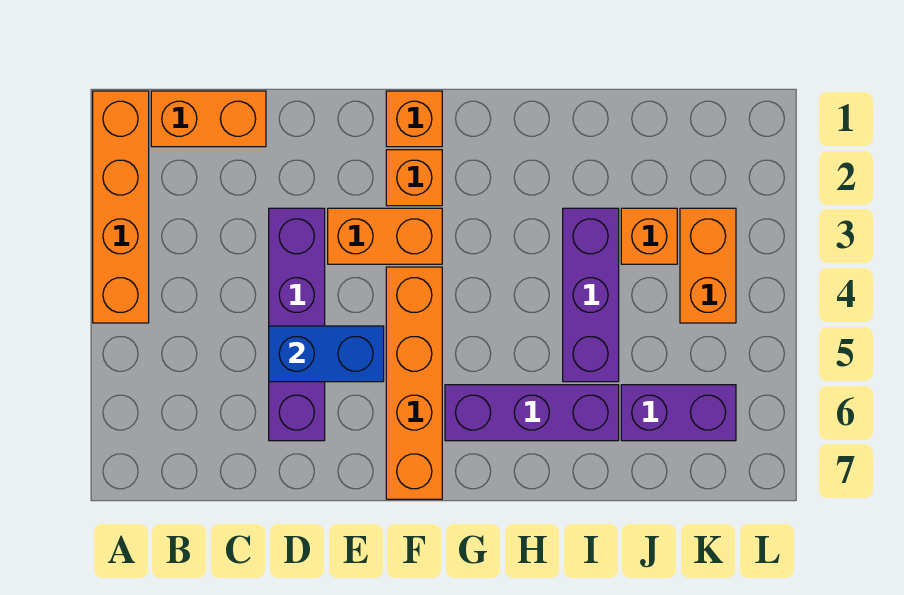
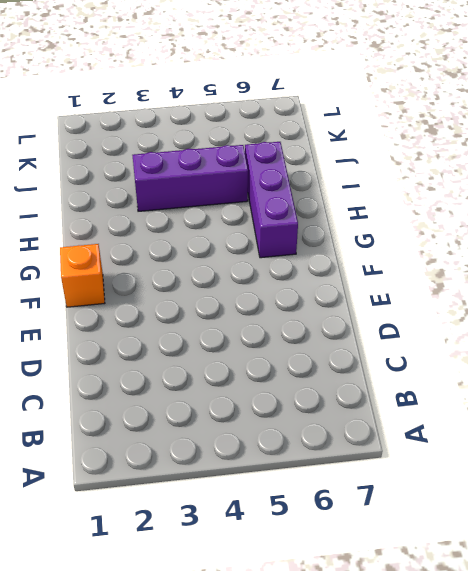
none -> orange brick A1:A4 level 1
none -> orange brick B1:C1 level 1
none -> purple brick D3:D6 level 1

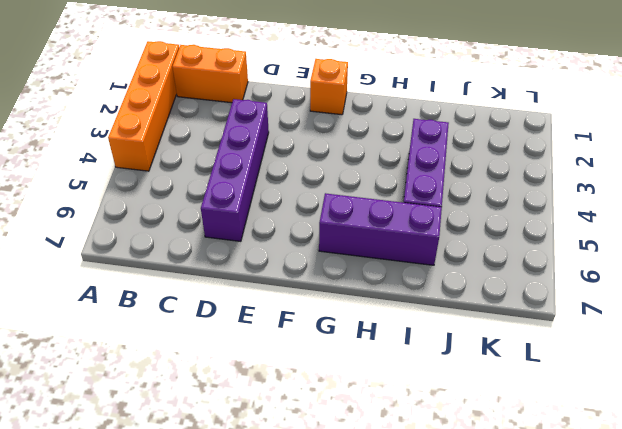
none -> orange brick E3:F3 level 1
none -> orange brick F2 level 1
none -> orange brick F4:F7 level 1

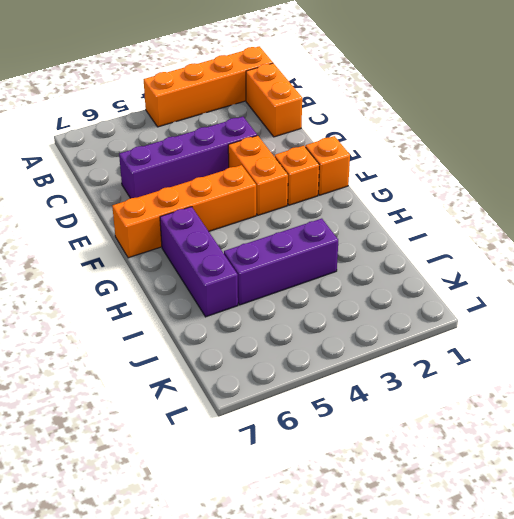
none -> orange brick J3 level 1
none -> purple brick J6:K6 level 1
none -> orange brick K3:K4 level 1

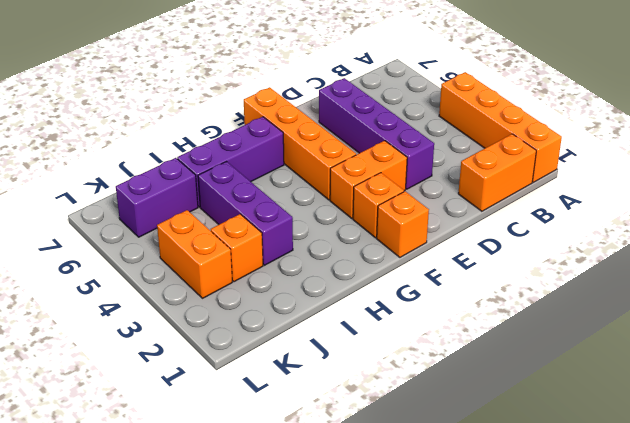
none -> blue brick D5:E5 level 2

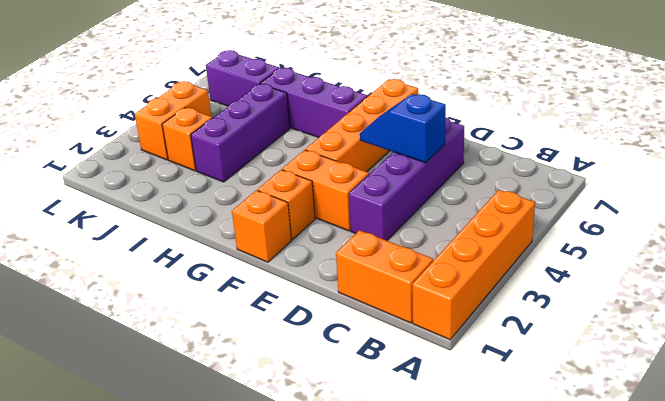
blue slope D5:E5 level 2 top D -> blue brick D5:E5 level 2

